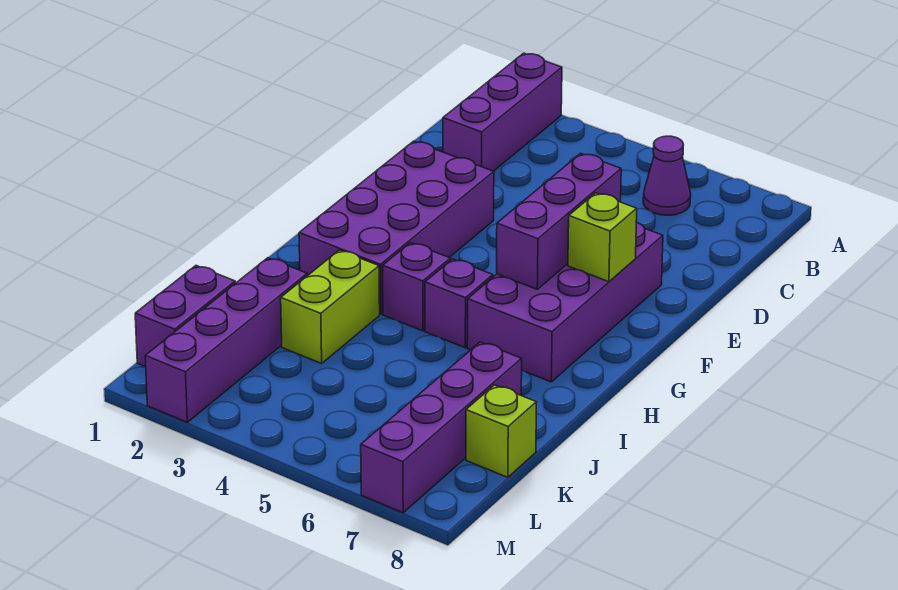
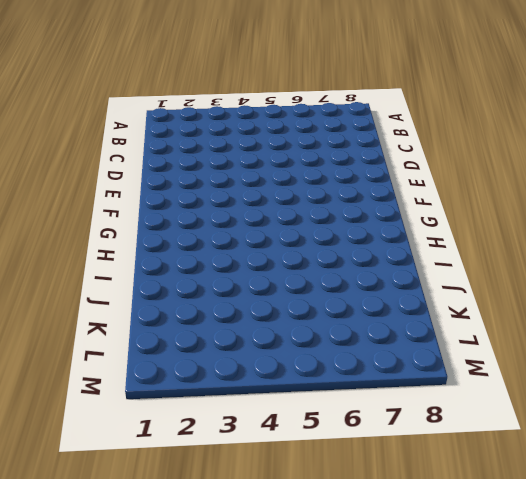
none -> purple brick A2:C2 level 1
none -> purple cone B6 level 1
none -> purple brick E2:H3 level 1

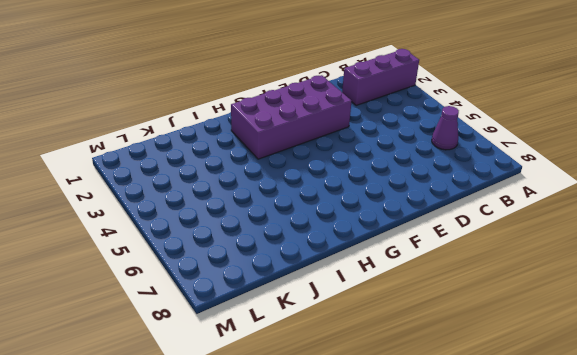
none -> purple brick E6:H7 level 1
none -> purple brick H4 level 1
none -> purple brick H5 level 1

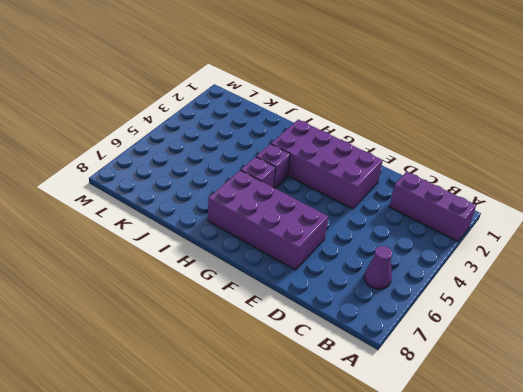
none -> lime brick I3:J3 level 1
none -> purple brick J2:M2 level 1
none -> purple brick J7:M7 level 1

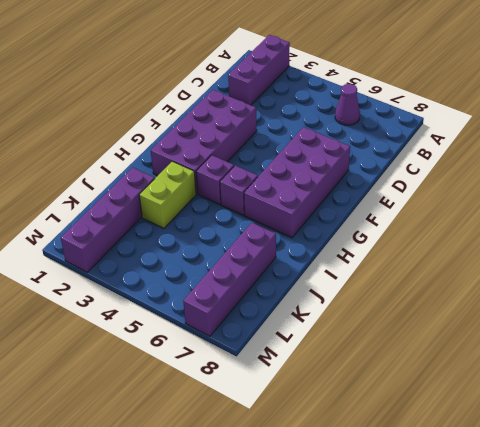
none -> purple brick K1:L1 level 1
none -> lime brick K8 level 1
none -> purple brick E6:G6 level 2

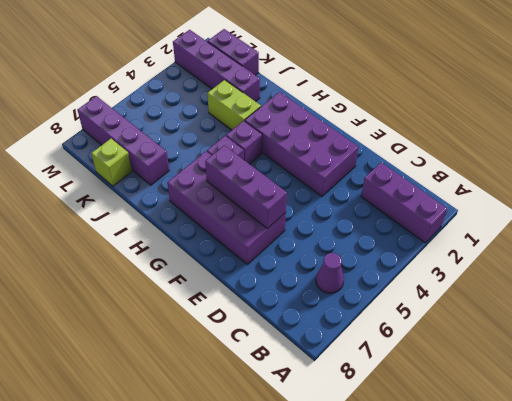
none -> lime brick F7 level 2

